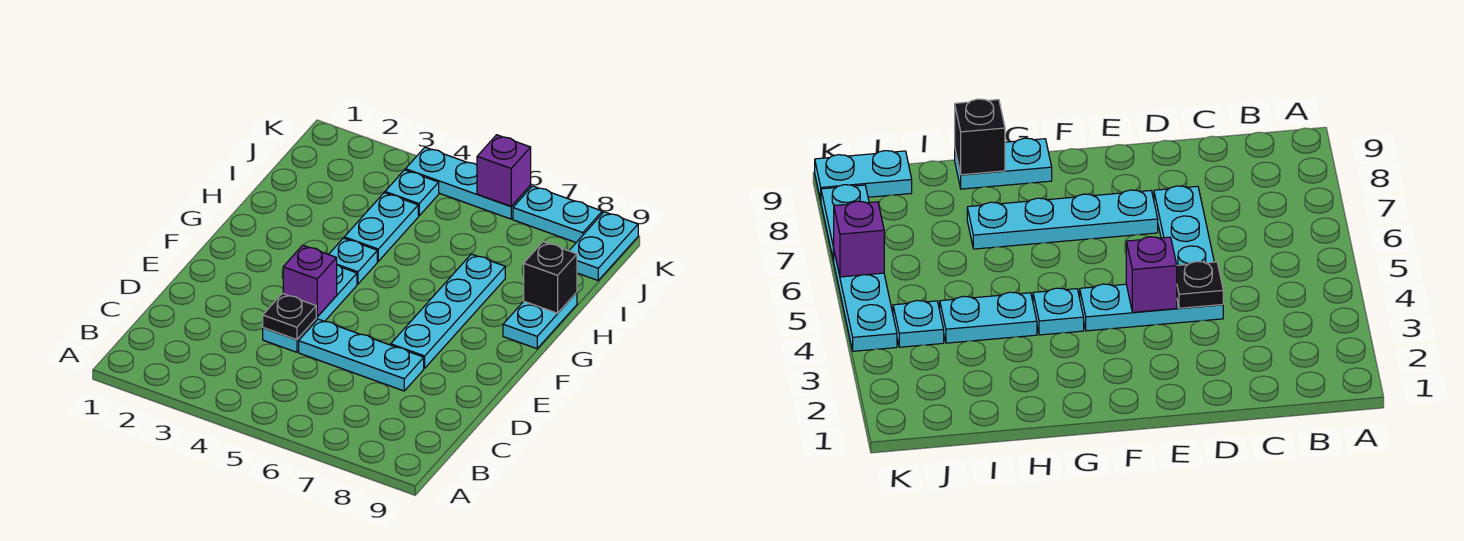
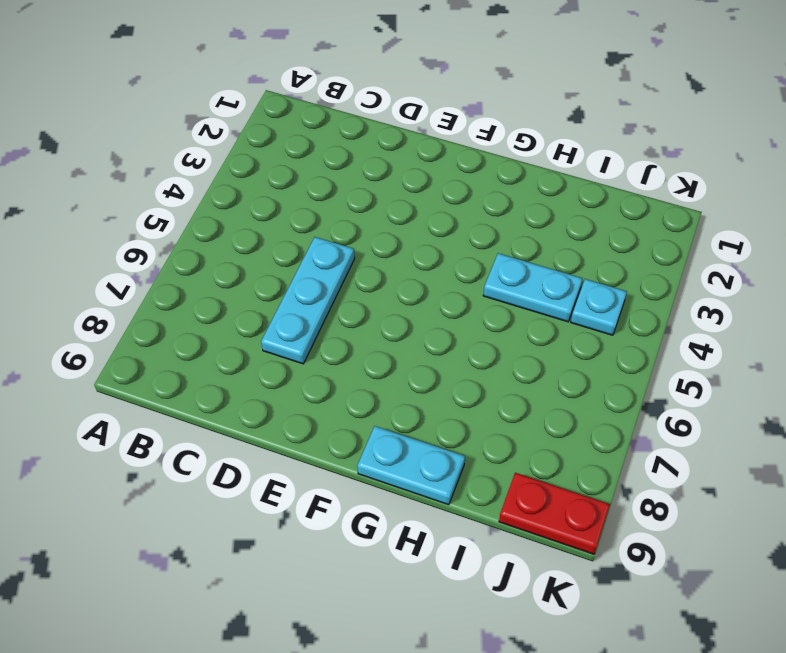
red plate J9:K9 level 1 -> cyan plate J9:K9 level 1
none -> cyan plate D4:F4 level 1
none -> cyan plate E7:H7 level 1
none -> cyan plate G4 level 1

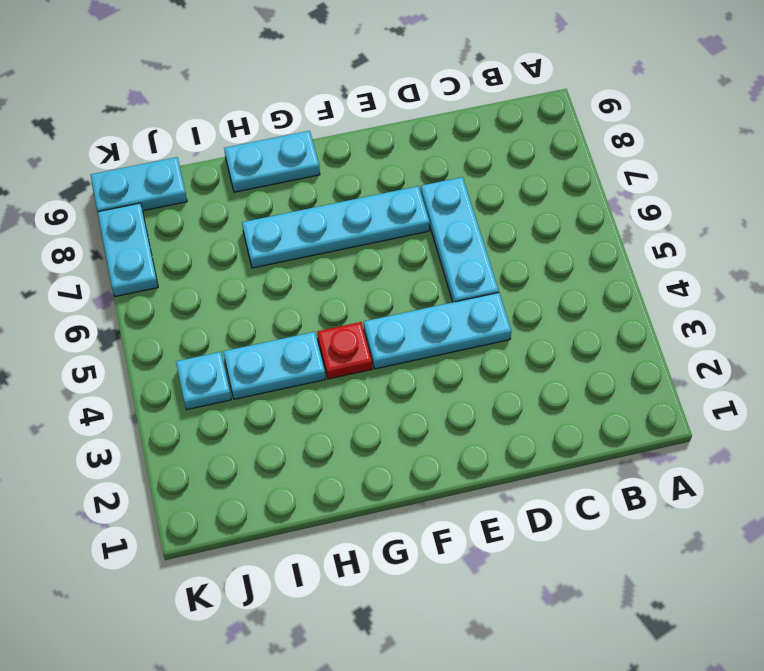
red plate G4 level 1 -> cyan plate G4 level 1
none -> cyan plate K4:K6 level 1
none -> black plate D4 level 2
none -> purple brick E4 level 2

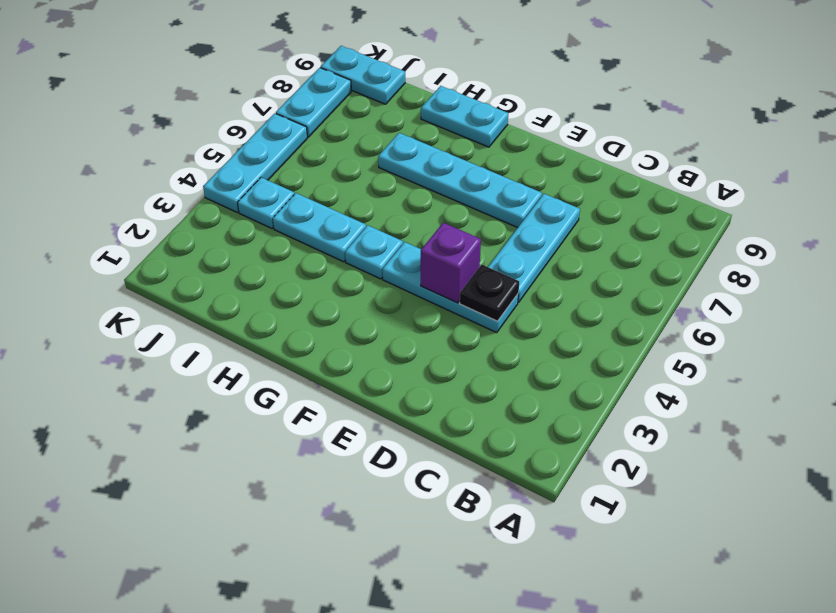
none -> black brick H9 level 2
none -> purple brick K6 level 2

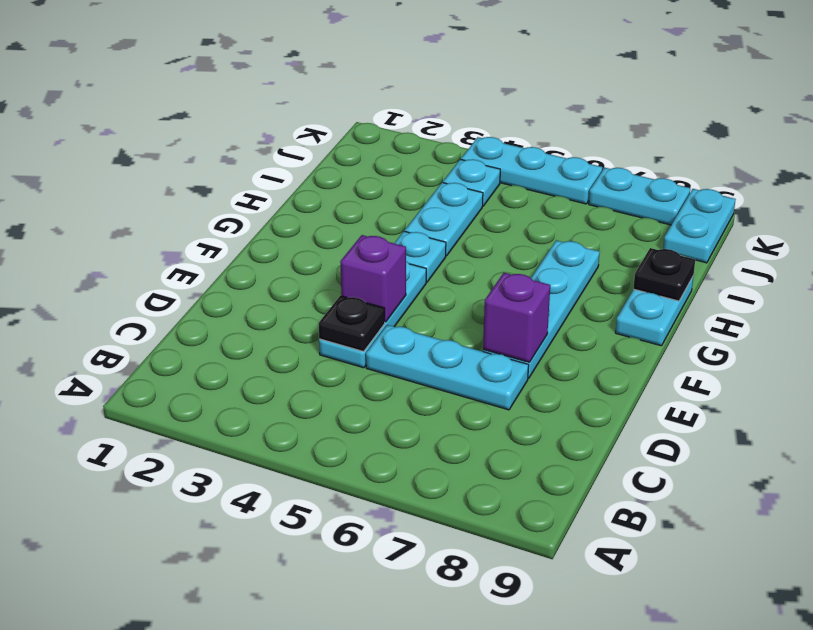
purple brick E7 level 2 -> purple brick K6 level 2
black plate H9 level 2 -> black brick H9 level 2

